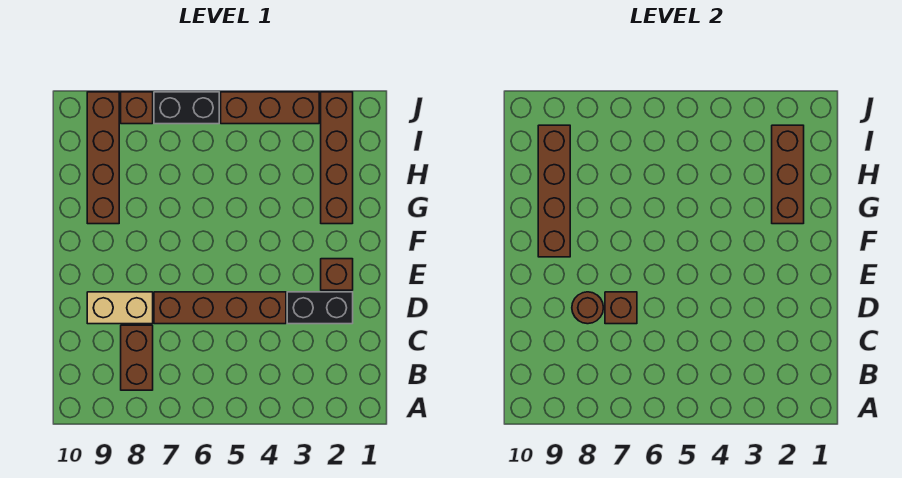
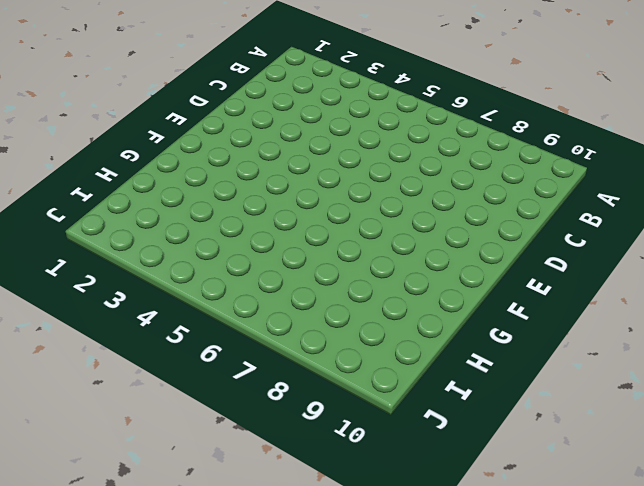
none -> brown brick B8:C8 level 1
none -> black brick D2:D3 level 1
none -> brown brick D4:D7 level 1

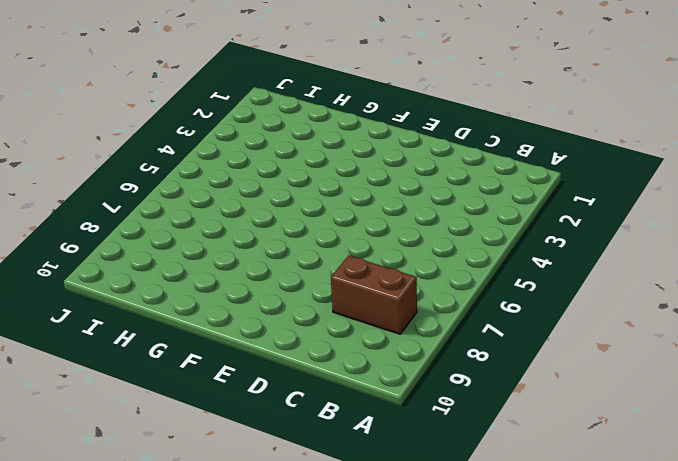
none -> black brick D2:D3 level 1
none -> brown brick D4:D7 level 1
none -> tan brick D8:D9 level 1

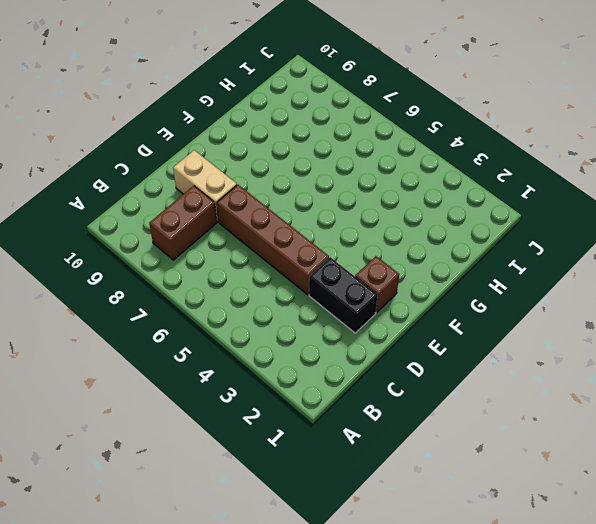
none -> brown brick G2:J2 level 1
none -> brown brick G9:J9 level 1
none -> brown brick J3:J5 level 1

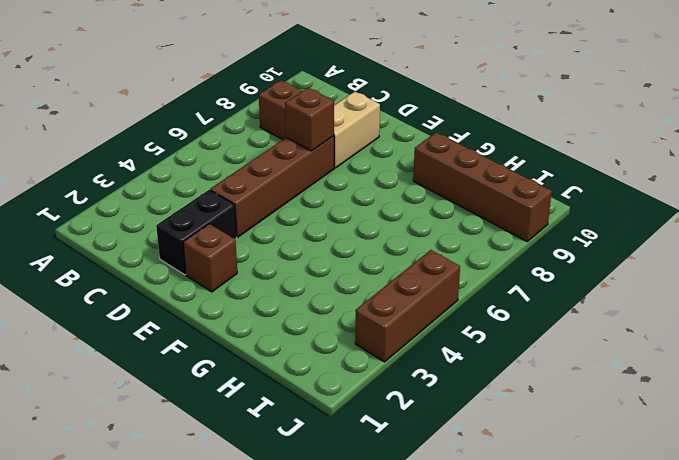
none -> brown brick G2:J2 level 1
none -> black brick J6:J7 level 1
none -> brown brick J8 level 1

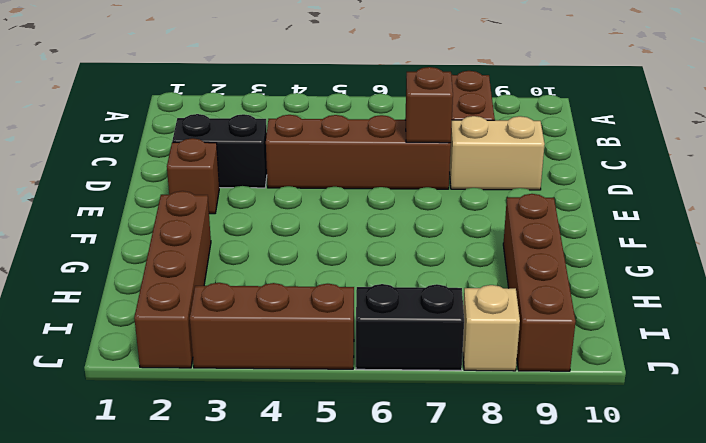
tan brick J8 level 1 -> brown brick J8 level 1
none -> brown round brick D8 level 2
none -> brown brick F9:I9 level 2
none -> brown brick G2:I2 level 2

